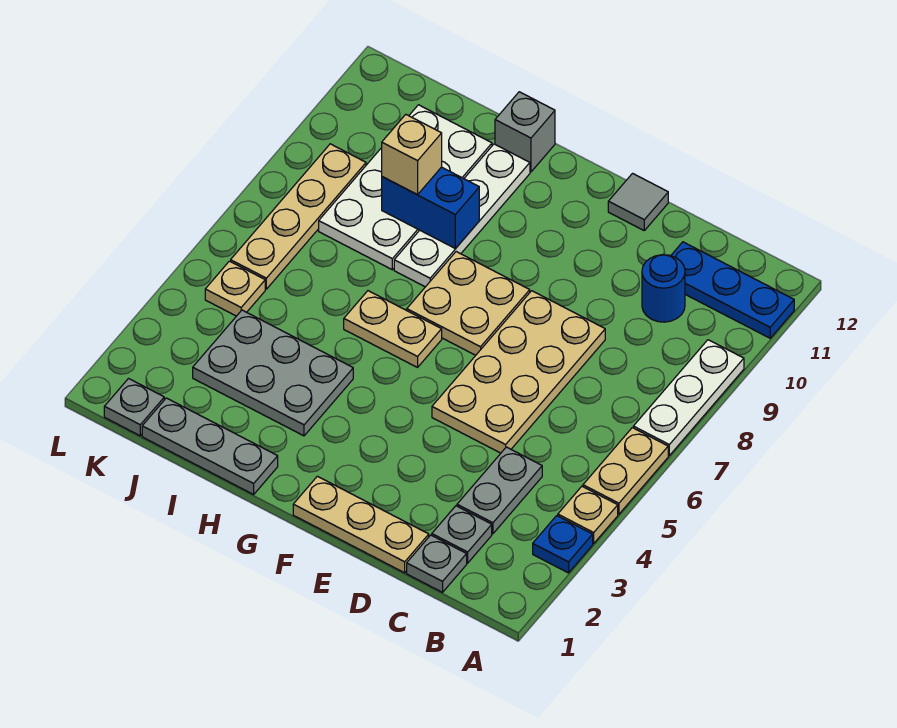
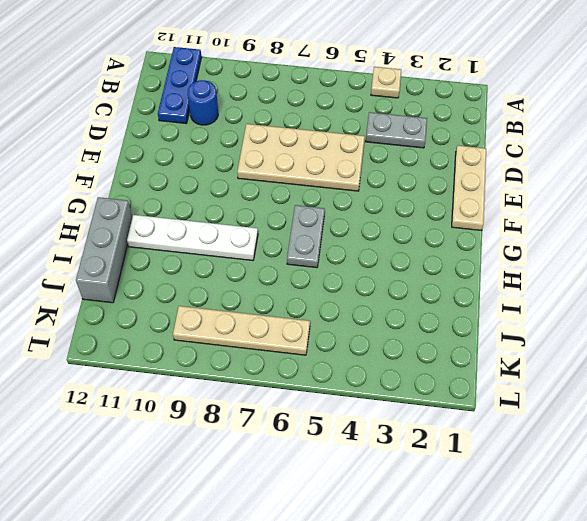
grey plate G6:H6 level 1 -> tan plate G6:H6 level 1
grey brick H12:J12 level 1 -> grey brick H12 level 1
none -> blue plate A3 level 1
none -> tan plate A5:A6 level 1
none -> white plate A7:A9 level 1

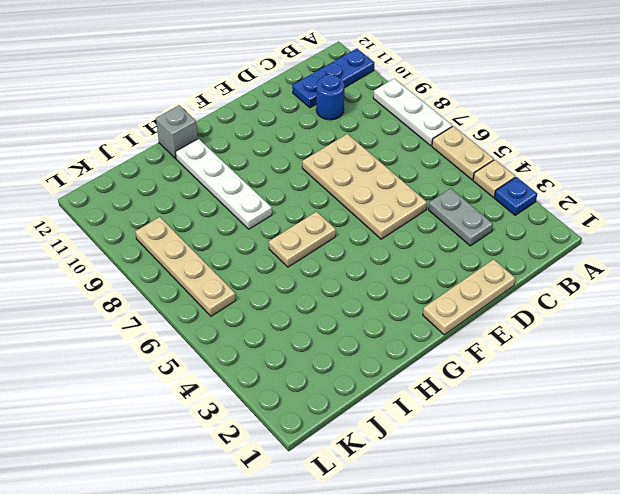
none -> grey plate C1 level 1
none -> grey plate C2 level 1
none -> grey tile E12 level 1

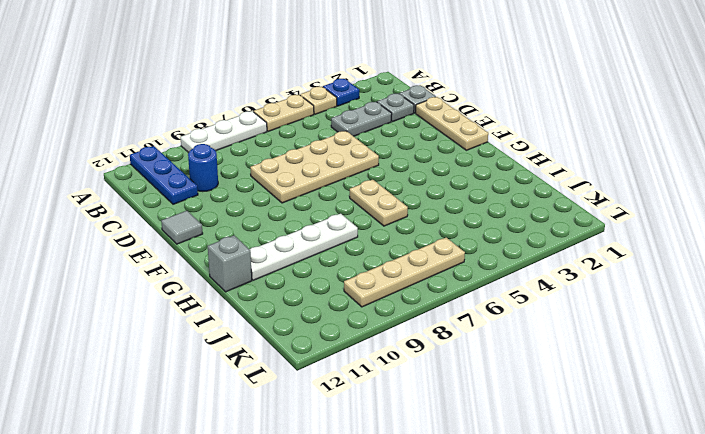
none -> tan plate F7:G8 level 1
none -> grey plate H1:J1 level 1
none -> grey plate H3:J4 level 1

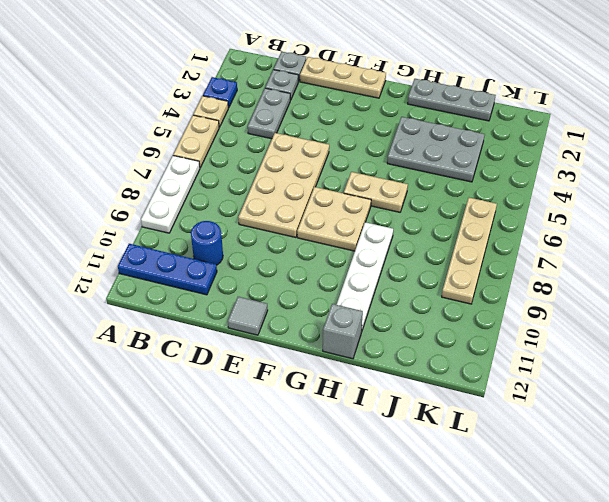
none -> white plate I8:J11 level 1
none -> grey plate K1 level 1
none -> tan plate K5 level 1

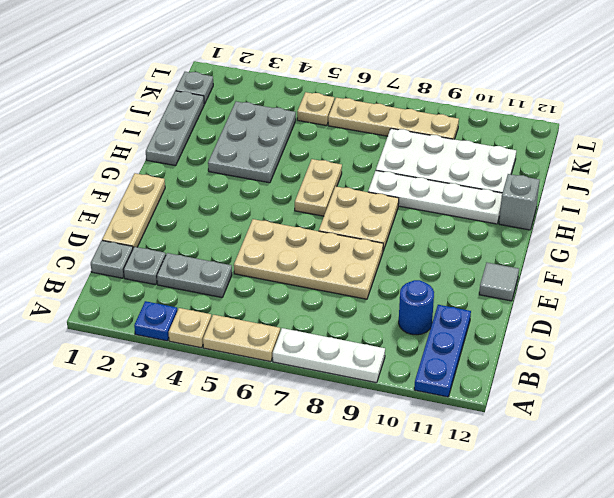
none -> blue brick H9:I9 level 2
none -> tan brick I9 level 3

